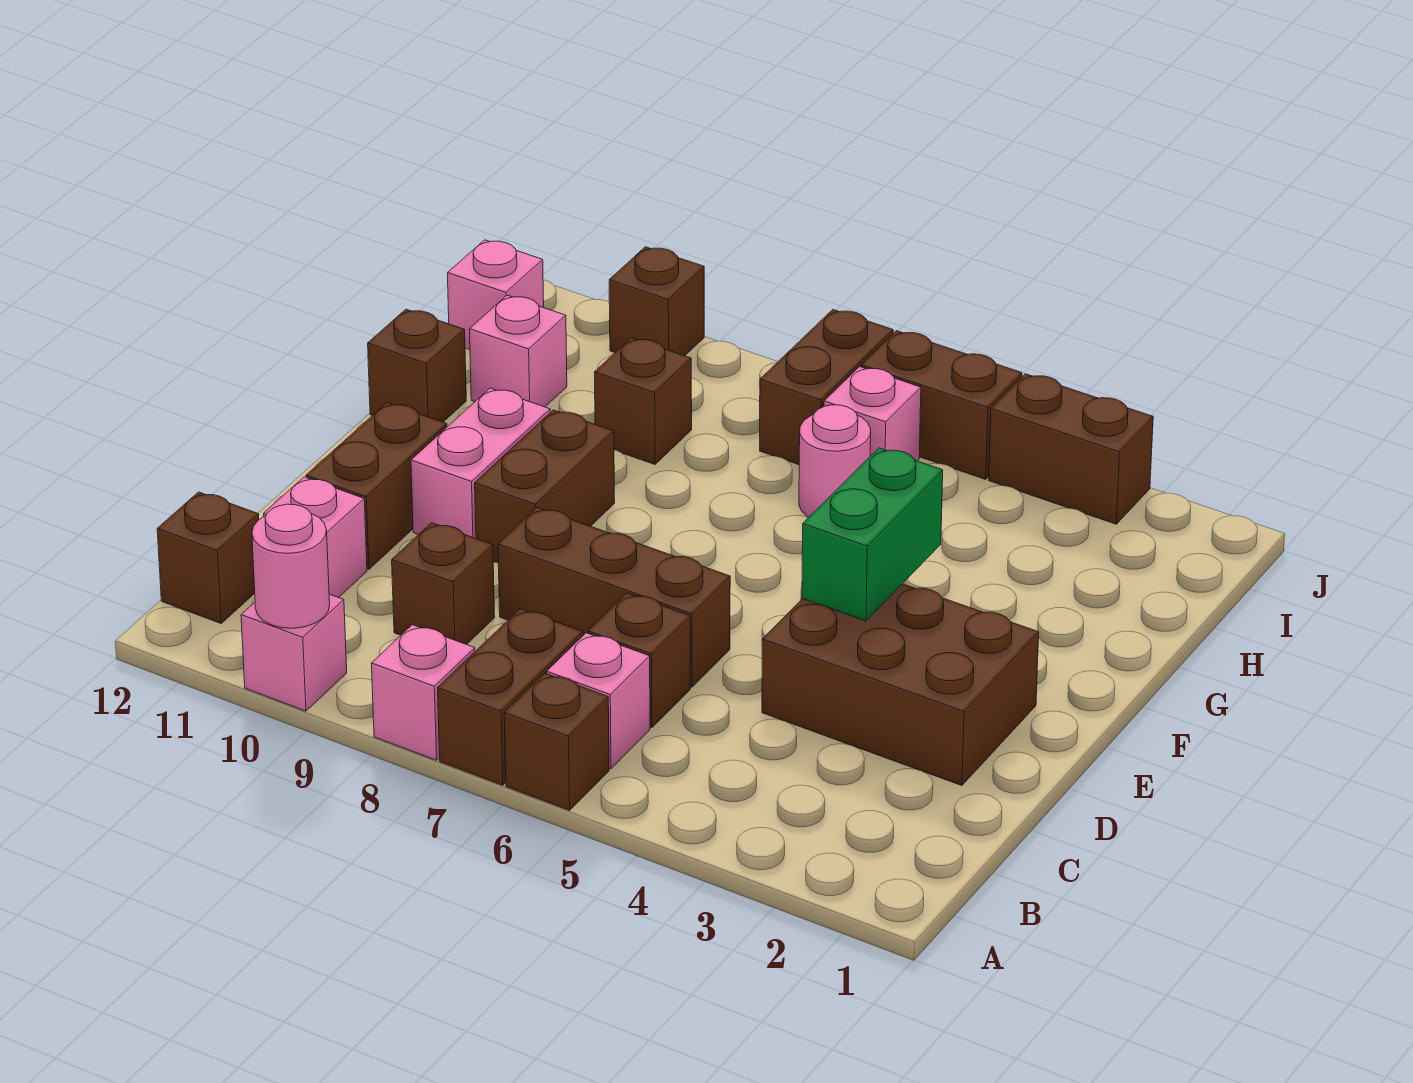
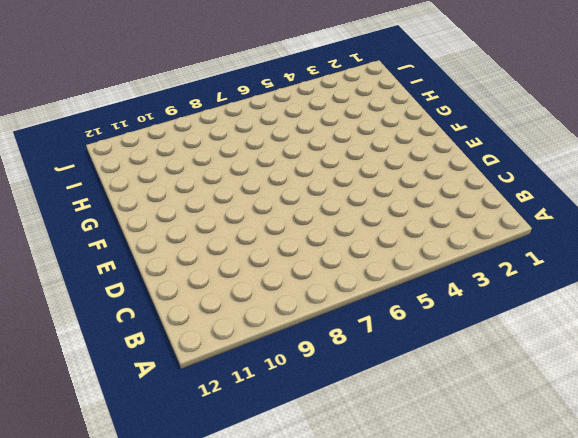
none -> brown brick A6 level 1
none -> brown brick A7:B7 level 1
none -> pink brick A8 level 1

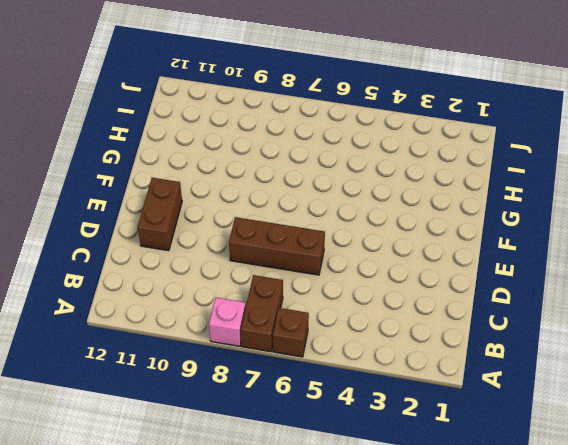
none -> pink brick A10 level 1
none -> pink brick B6 level 1
none -> brown brick B12 level 1

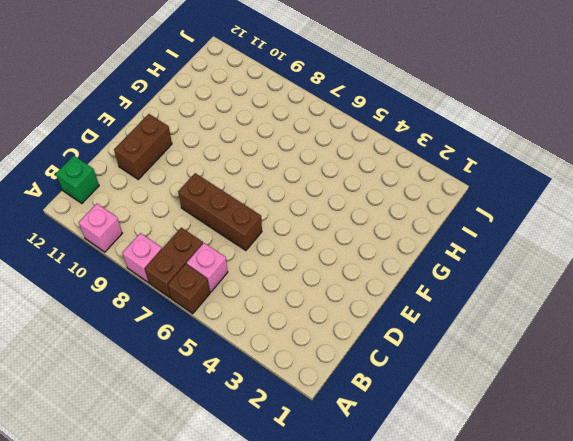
green brick B12 level 1 -> brown brick B12 level 1
none -> brown brick C6 level 1
none -> brown brick C9 level 1
none -> pink brick C11 level 1

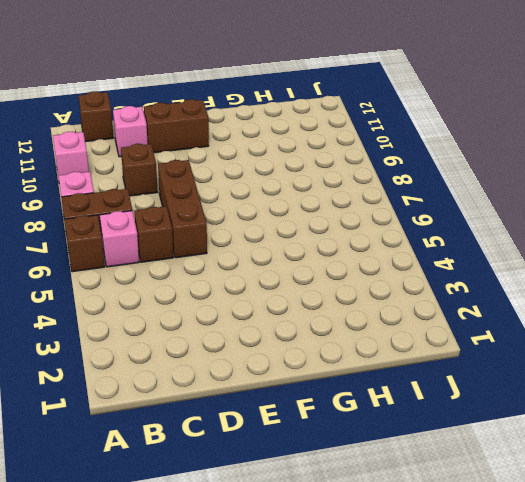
none -> brown brick D2:E4 level 1
none -> brown brick E9:F9 level 1
none -> pink brick E10:F10 level 1

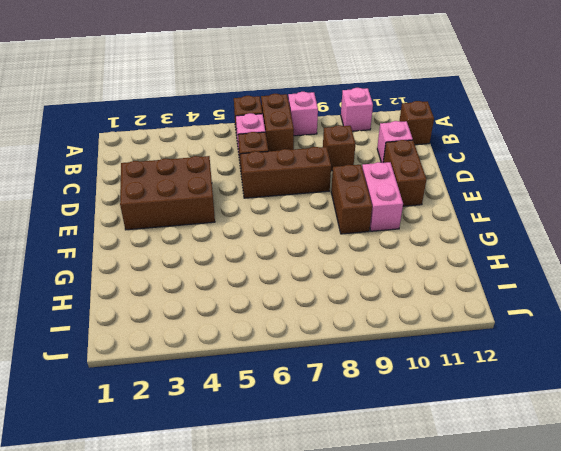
none -> brown brick G12 level 1
none -> pink round brick H6 level 1
none -> brown brick H9 level 1

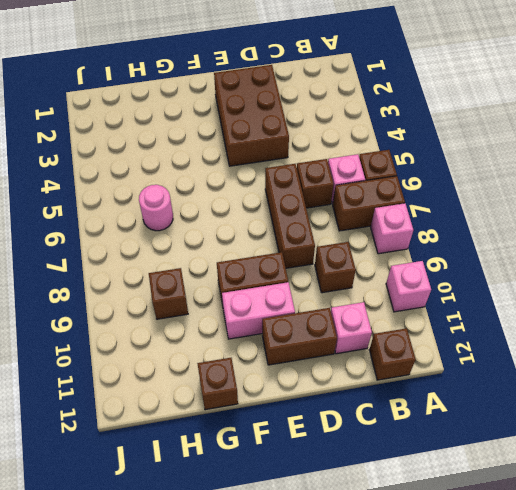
none -> pink brick H11 level 1
none -> pink brick I6 level 1
none -> brown brick I7:J7 level 1

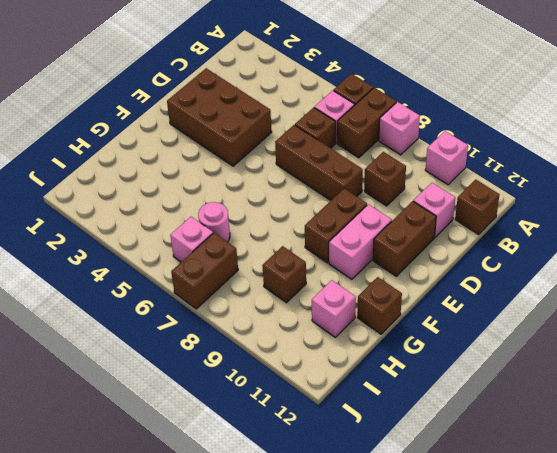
none -> pink brick I12 level 1
none -> brown brick J3:J4 level 1
none -> brown brick J5:J6 level 1

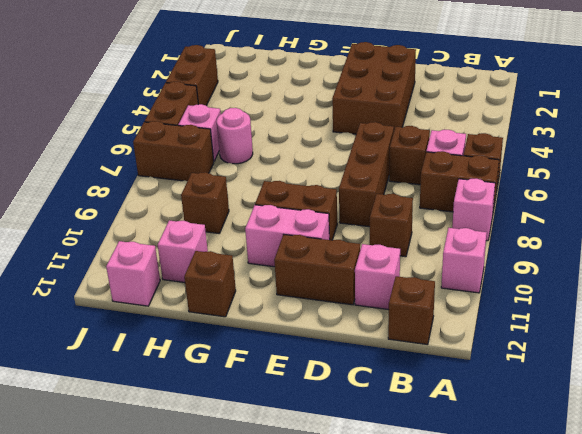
none -> brown brick J10 level 1
none -> pink round brick A10 level 2
none -> green brick E4:F4 level 2

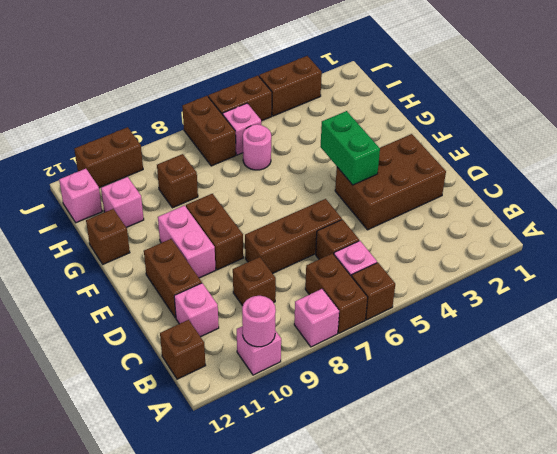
brown brick J10:J11 level 1 -> brown brick J10 level 1

